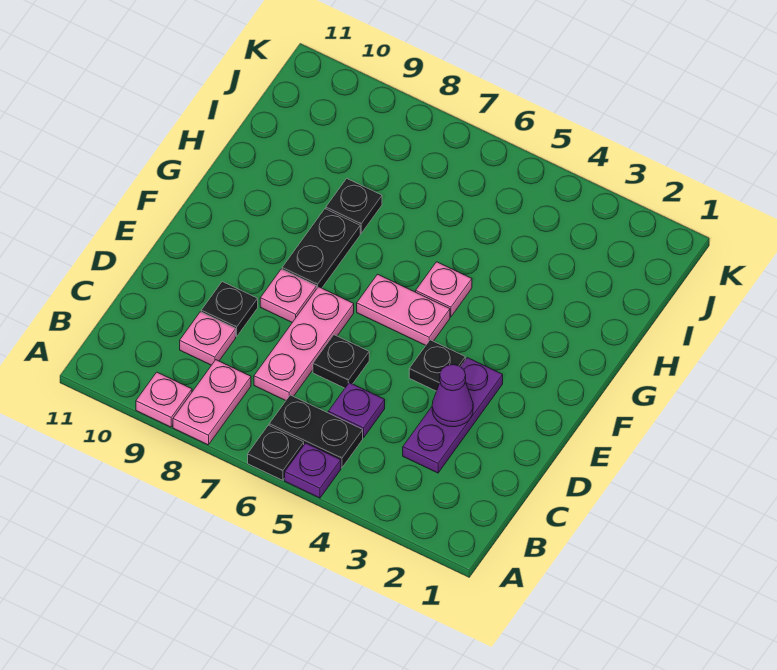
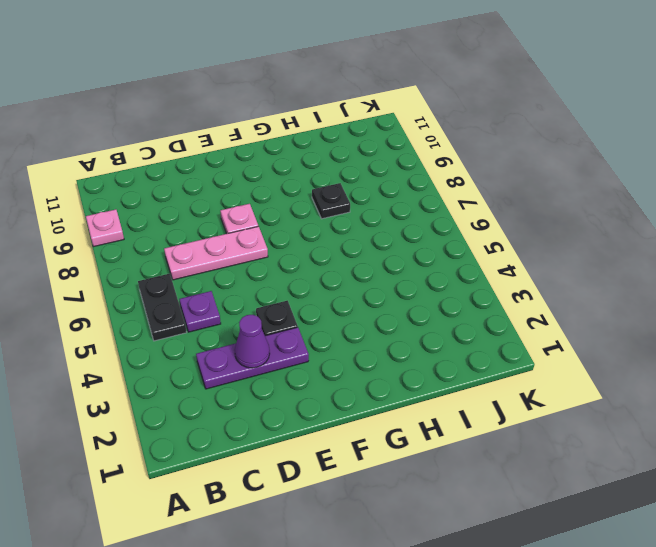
none -> purple plate A5 level 1
none -> black plate A6 level 1
none -> pink plate A8:B8 level 1

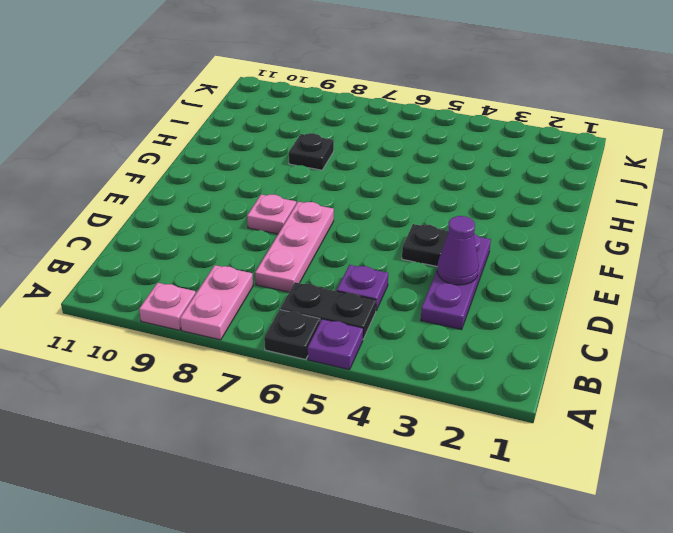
none -> pink plate C9 level 1
none -> black plate D6 level 1
none -> black plate D9 level 1

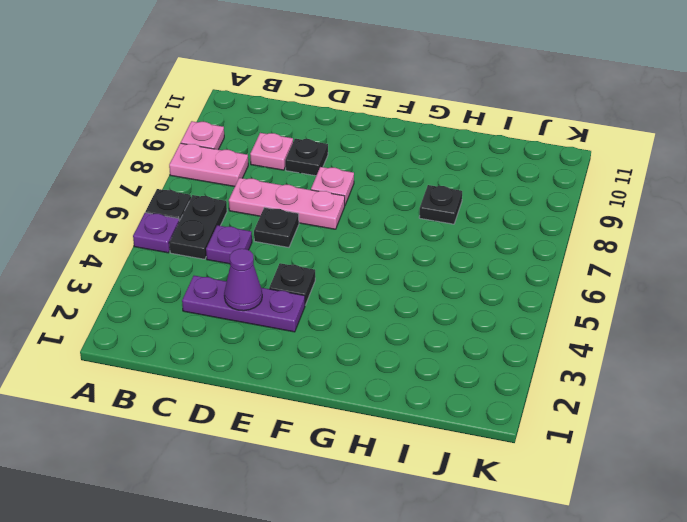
none -> pink plate F5:F6 level 1
none -> black plate F8:G8 level 1
none -> pink plate G5 level 1

